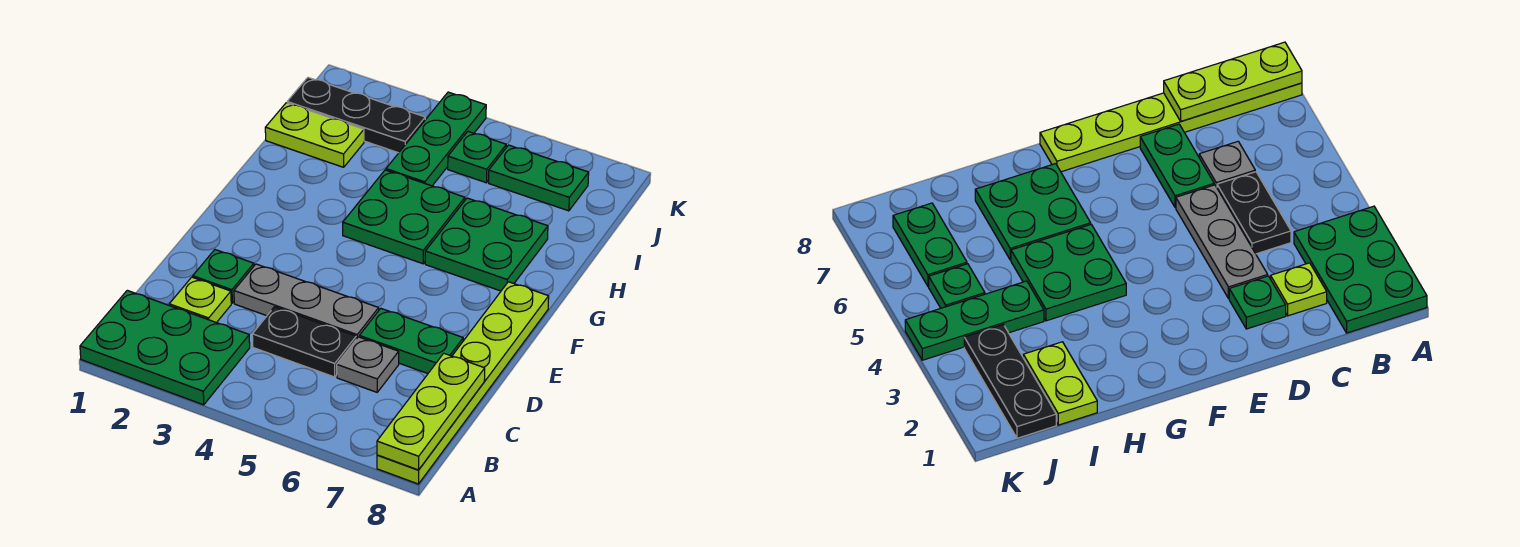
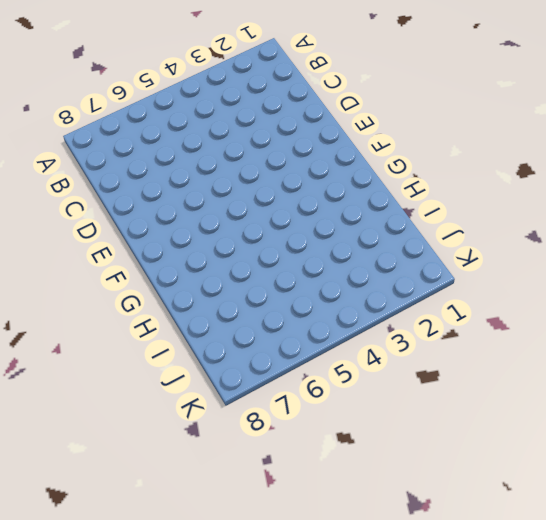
none -> green plate A1:B3 level 1
none -> lime plate A8:F8 level 1
none -> lime plate C2 level 1

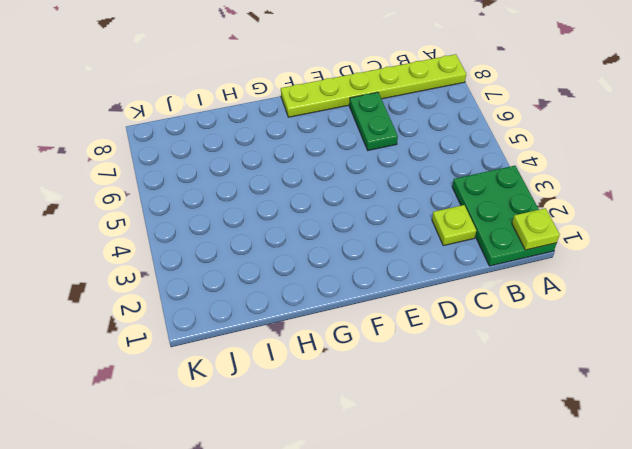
lime plate A1 level 2 -> none
none -> black plate C4:C5 level 1
none -> grey plate C6 level 1
none -> green plate D2 level 1

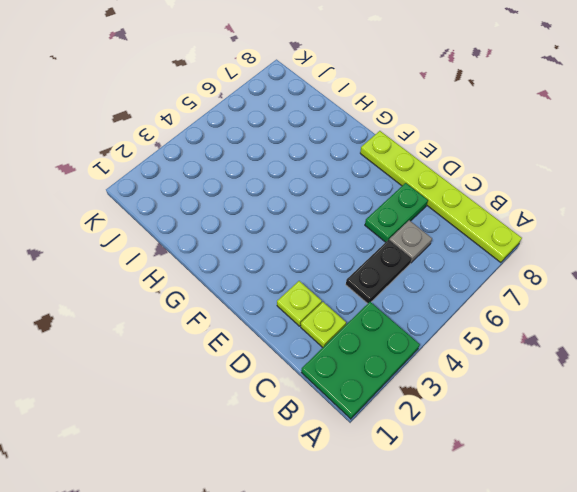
lime plate D2 level 1 -> green plate D2 level 1
none -> grey plate D3:D5 level 1
none -> green plate G4:H5 level 1
none -> green plate G6:H7 level 1

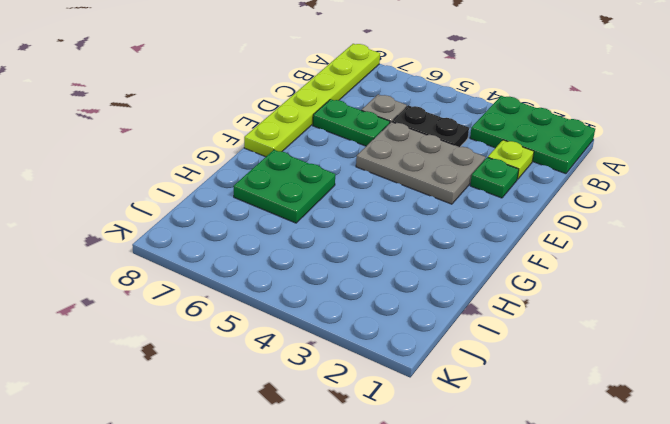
grey plate D3:E5 level 1 -> grey plate D3:D5 level 1
none -> green plate G4:H5 level 1
none -> lime plate I1:I2 level 1
none -> green plate I4:K4 level 1

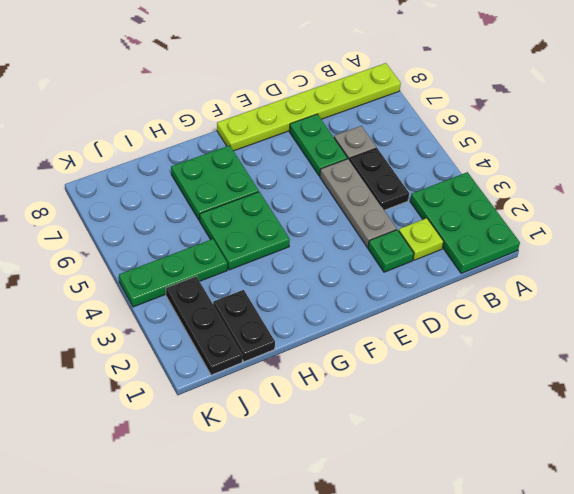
black plate I1:I2 level 1 -> lime plate I1:I2 level 1
none -> green plate J5 level 1
none -> green plate J6:J7 level 1
none -> lime plate A8:C8 level 2

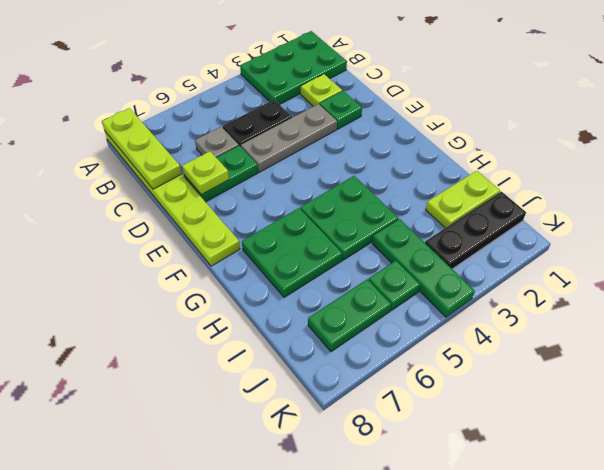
lime plate D7 level 2 -> none

